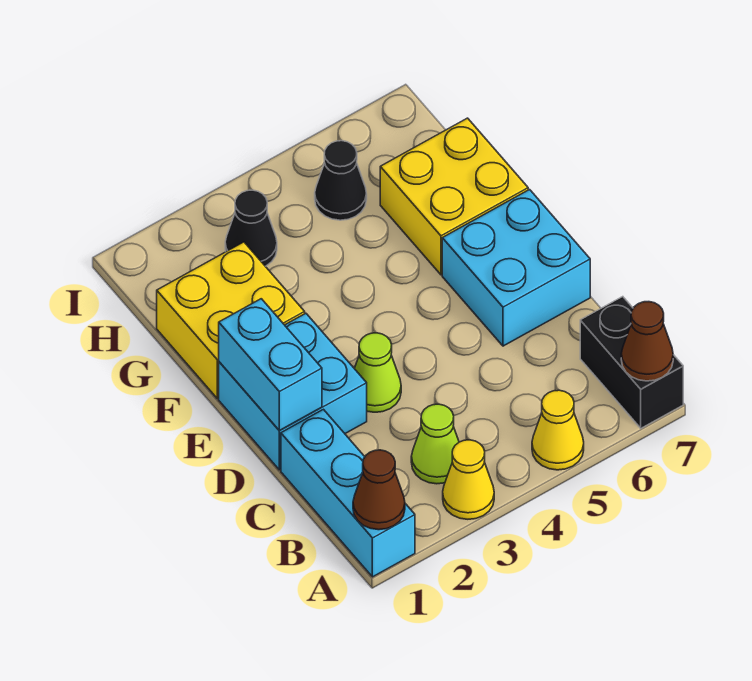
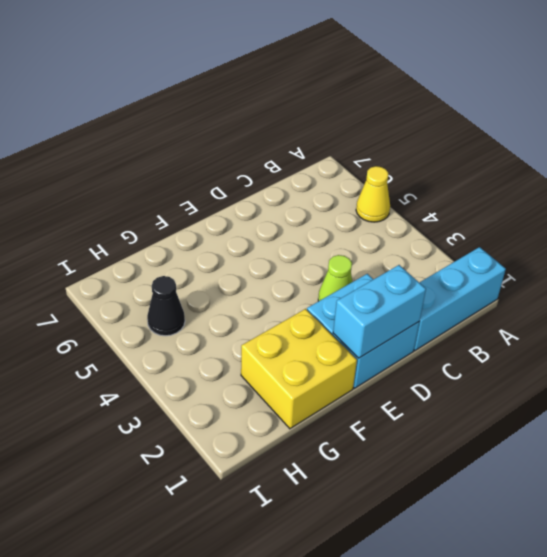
none -> yellow cone A3 level 1
none -> black brick A7:B7 level 1
none -> lime cone B3 level 1

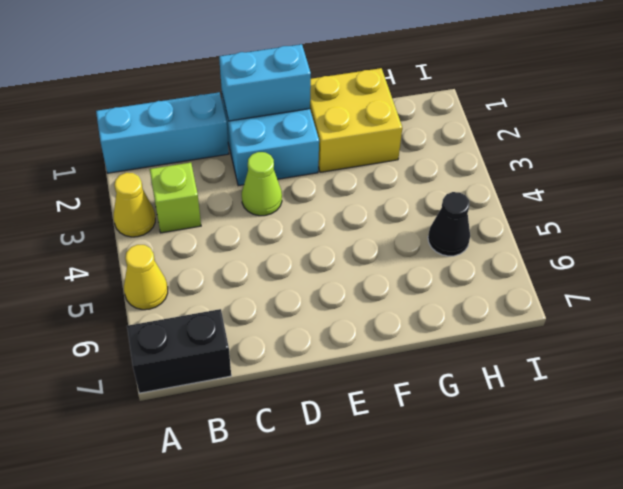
lime brick B3 level 1 -> lime cone B3 level 1
none -> cyan brick D6:E7 level 1
none -> yellow brick F6:G7 level 1
none -> black cone H3 level 1

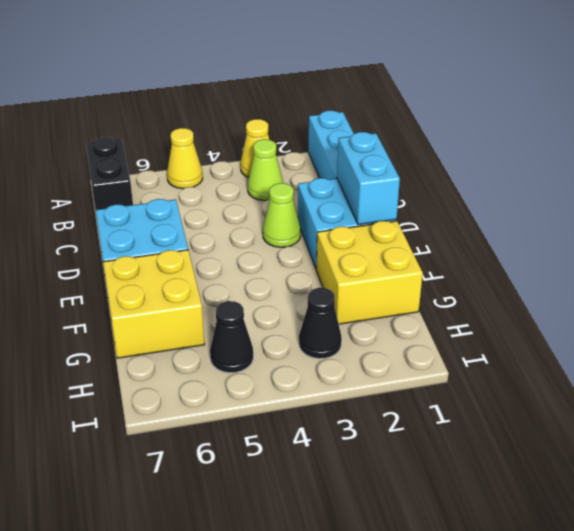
none -> brown cone A1 level 2
none -> brown cone A7 level 2

